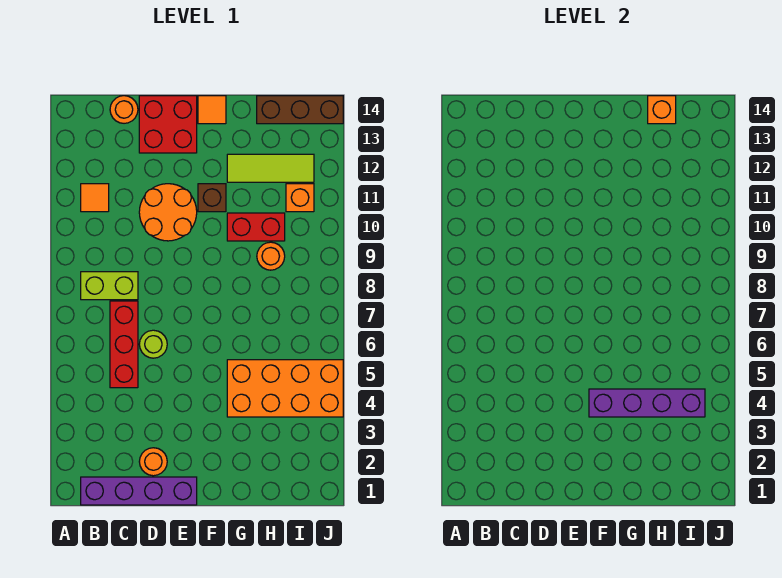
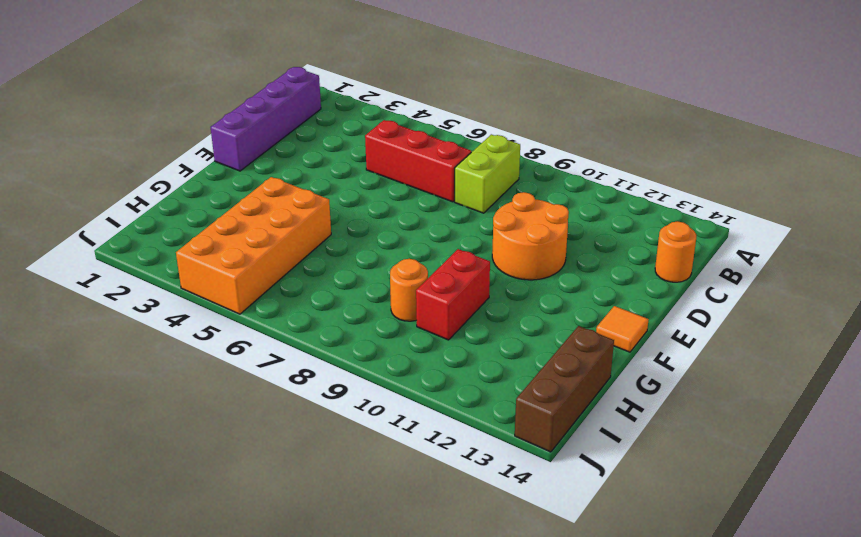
none -> orange tile B11 level 1
none -> orange round brick D2 level 1
none -> lime round brick D6 level 1

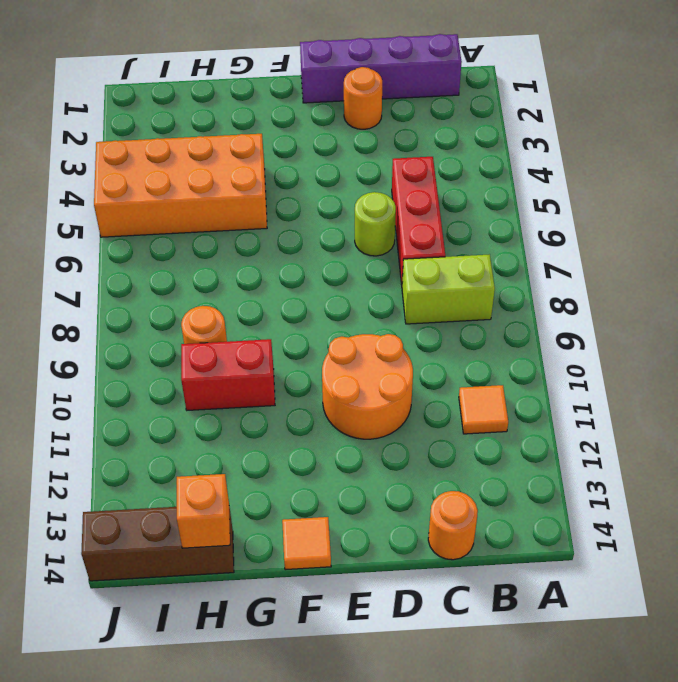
none -> red brick D13:E14 level 1
none -> brown brick F11 level 1
none -> lime tile G12:I12 level 1

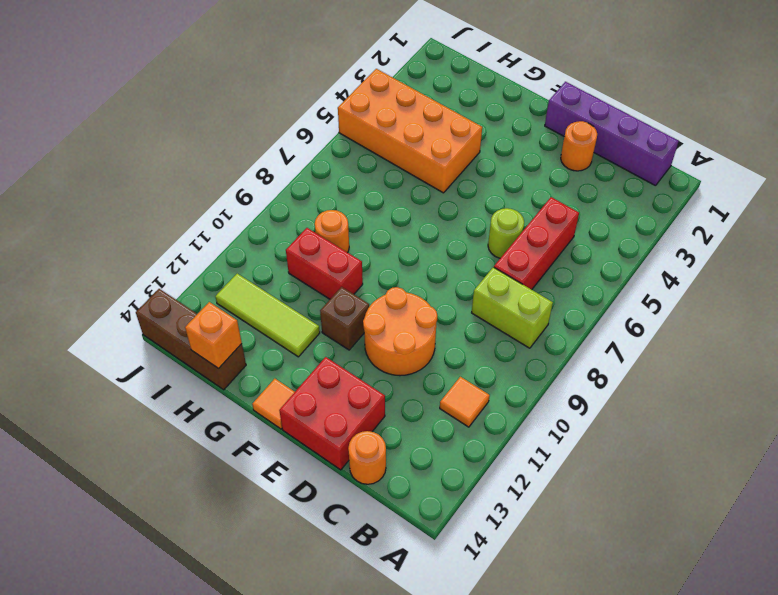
none -> orange brick I11 level 1
none -> purple brick F4:I4 level 2

